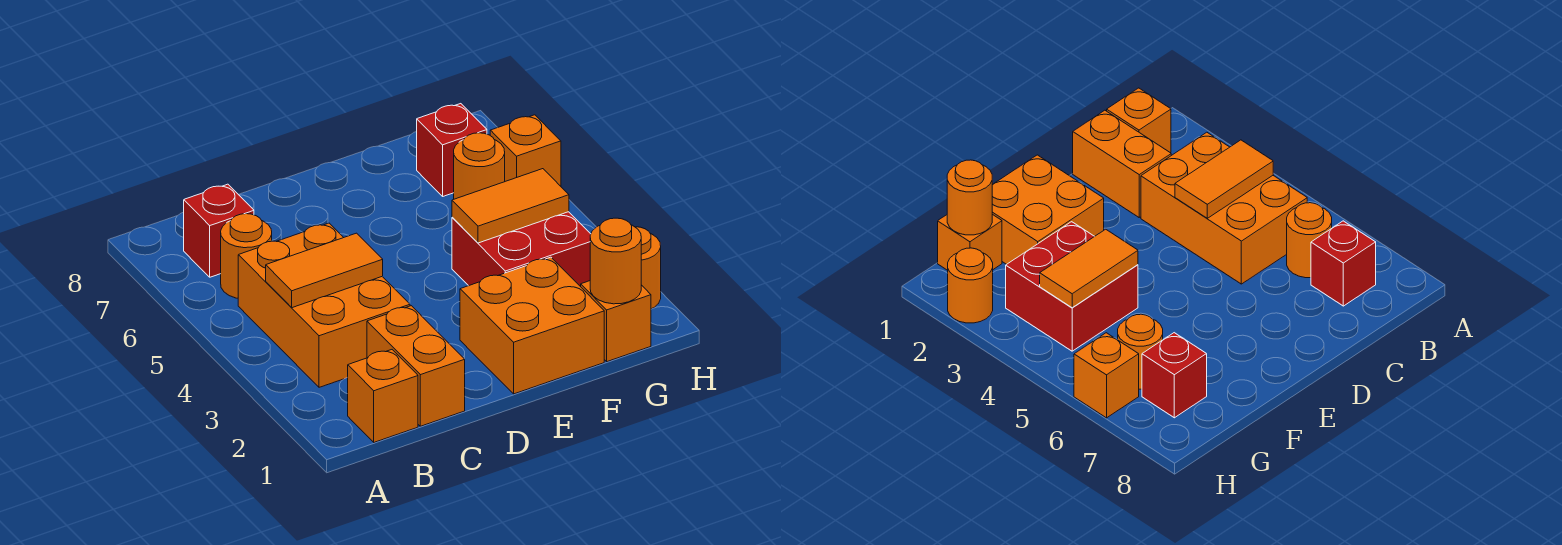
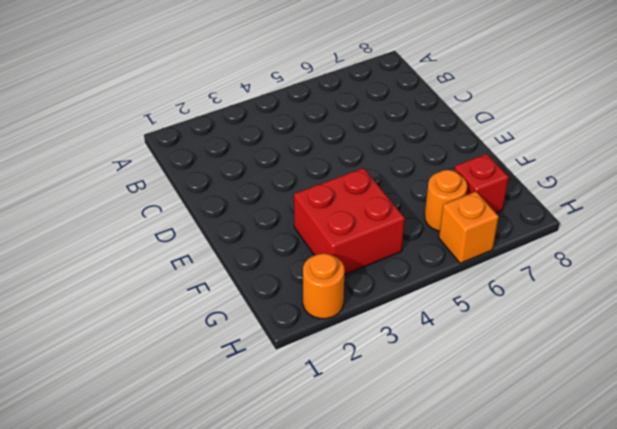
none -> orange brick B1 level 1
none -> orange brick B3:C5 level 1
none -> orange round brick B6 level 1

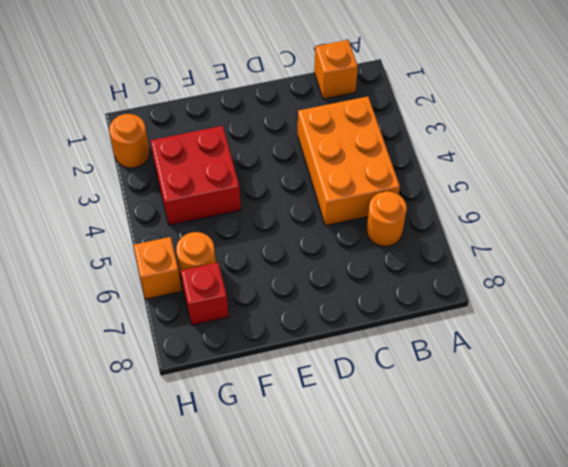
none -> red brick B7 level 1
none -> orange brick C1:C2 level 1
none -> orange brick E1:F2 level 1

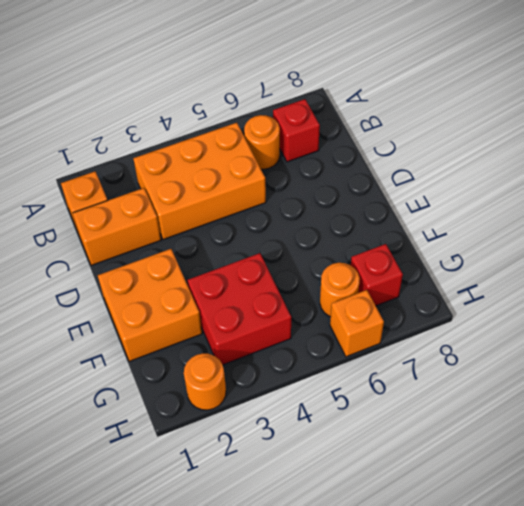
none -> orange brick G1 level 1
none -> orange tile B4:C4 level 2
none -> orange tile F4:G4 level 2

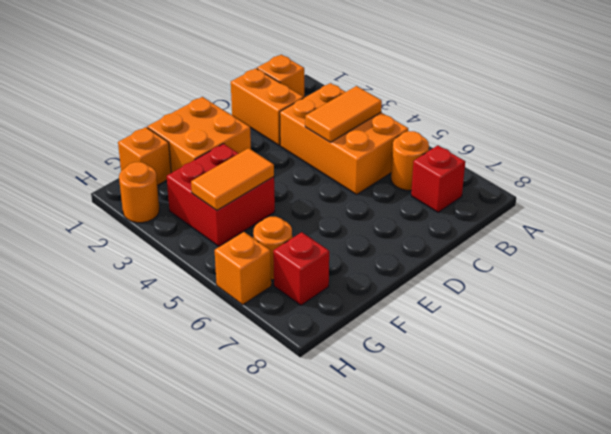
none -> orange round brick G1 level 2

